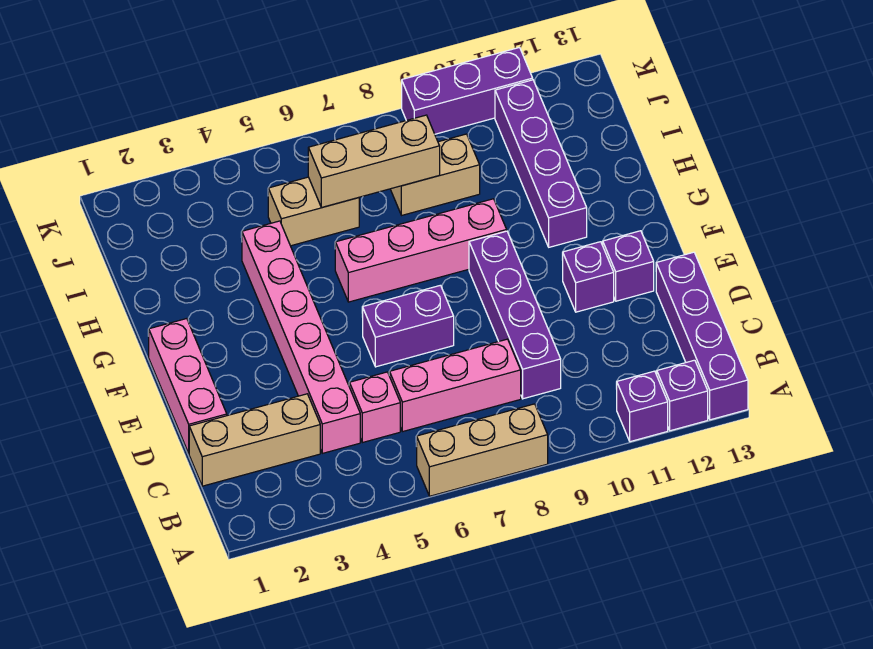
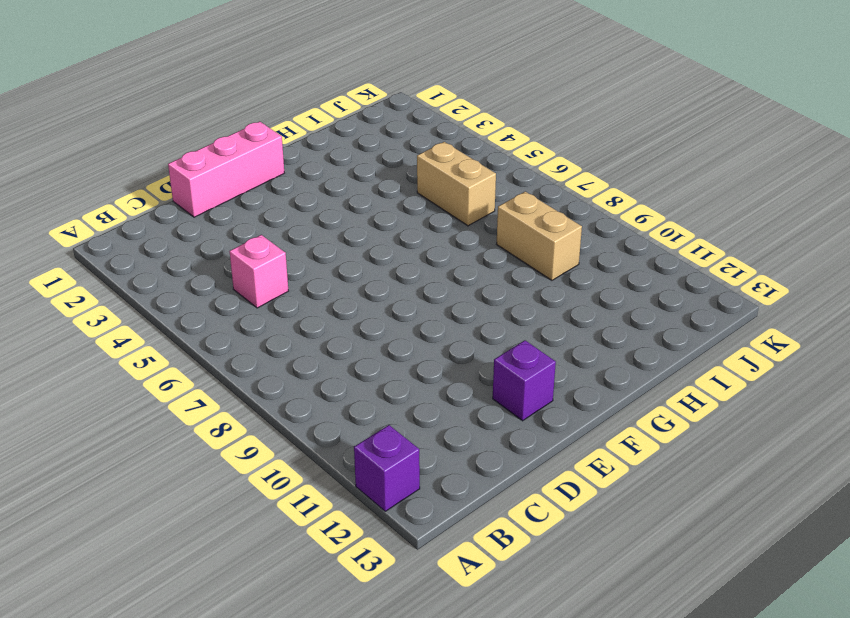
none -> tan brick A6:A8 level 1
none -> purple brick A11 level 1
none -> purple brick A13:D13 level 1

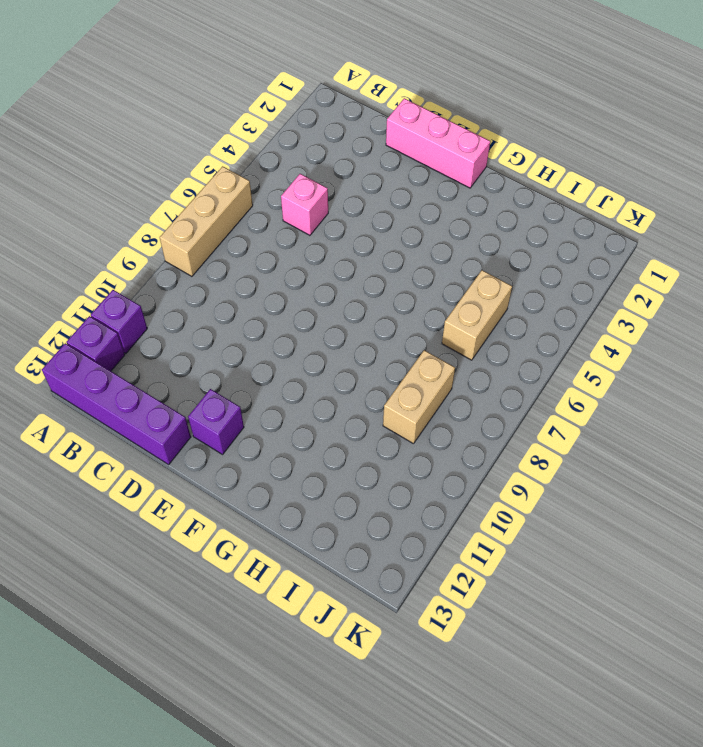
none -> tan brick C1:C3 level 1
none -> pink brick C4:H4 level 1
none -> pink brick C6:C8 level 1

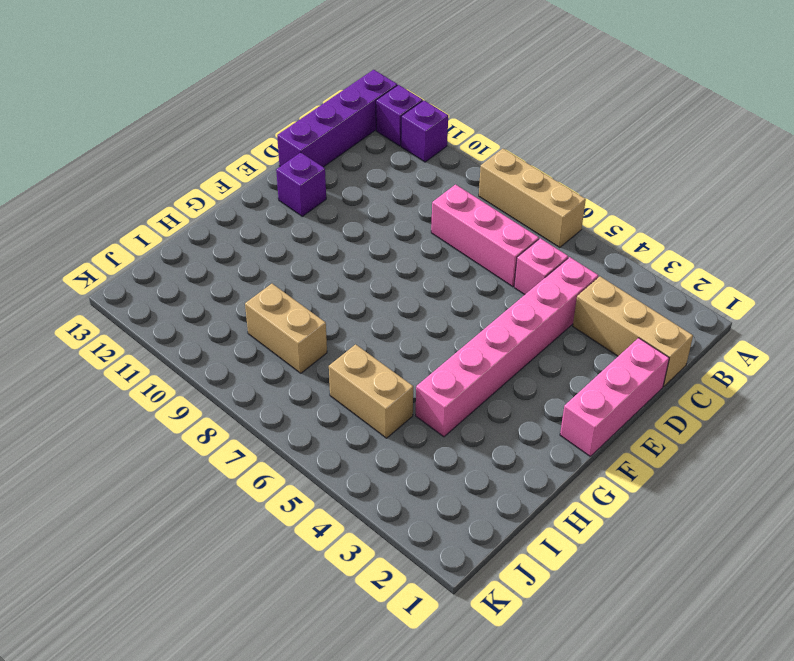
none -> purple brick C9:F9 level 1
none -> purple brick E6:E7 level 1
none -> purple brick E11 level 1

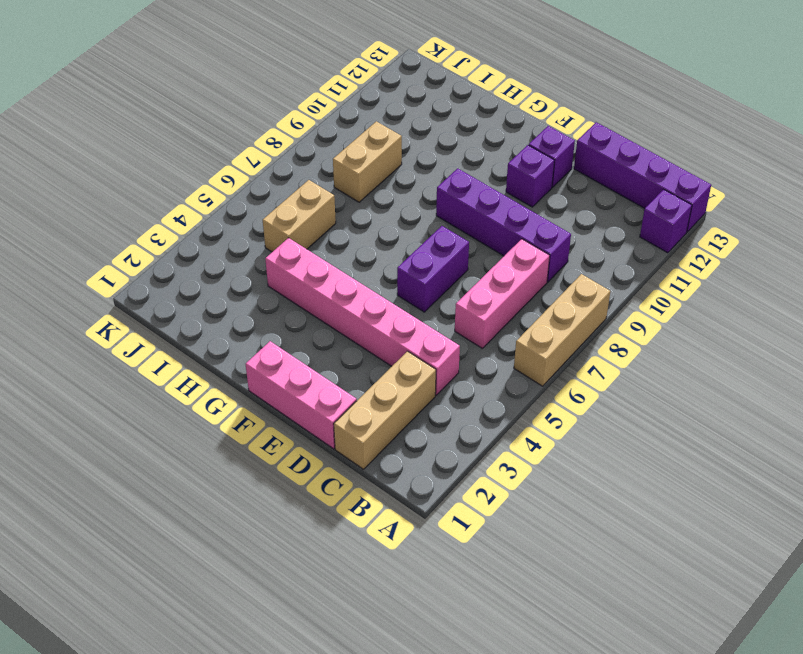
none -> purple brick A11 level 1
none -> pink brick C5 level 1
none -> pink brick G6:G9 level 1

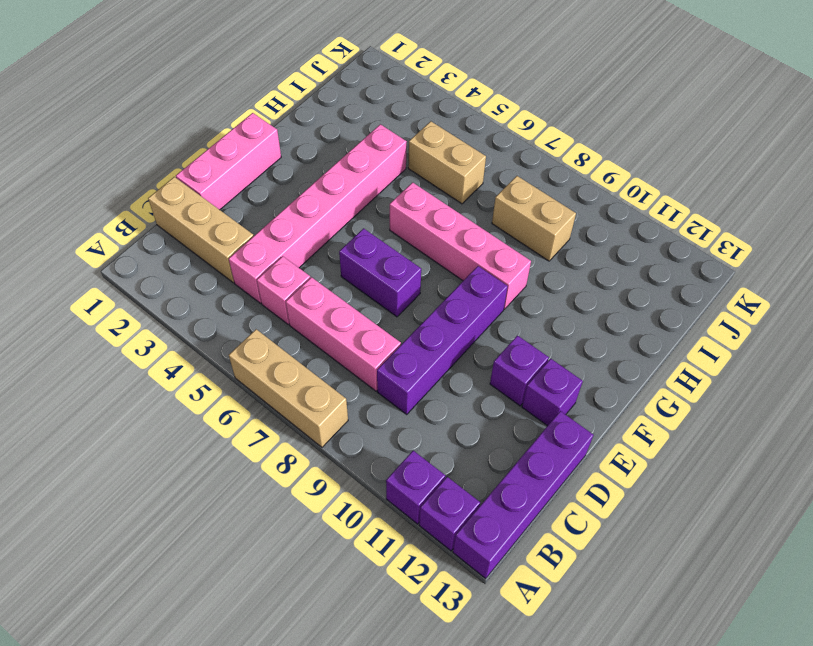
none -> purple brick G11:J11 level 1
none -> purple brick K9:K11 level 1
none -> tan brick I6:I8 level 2

